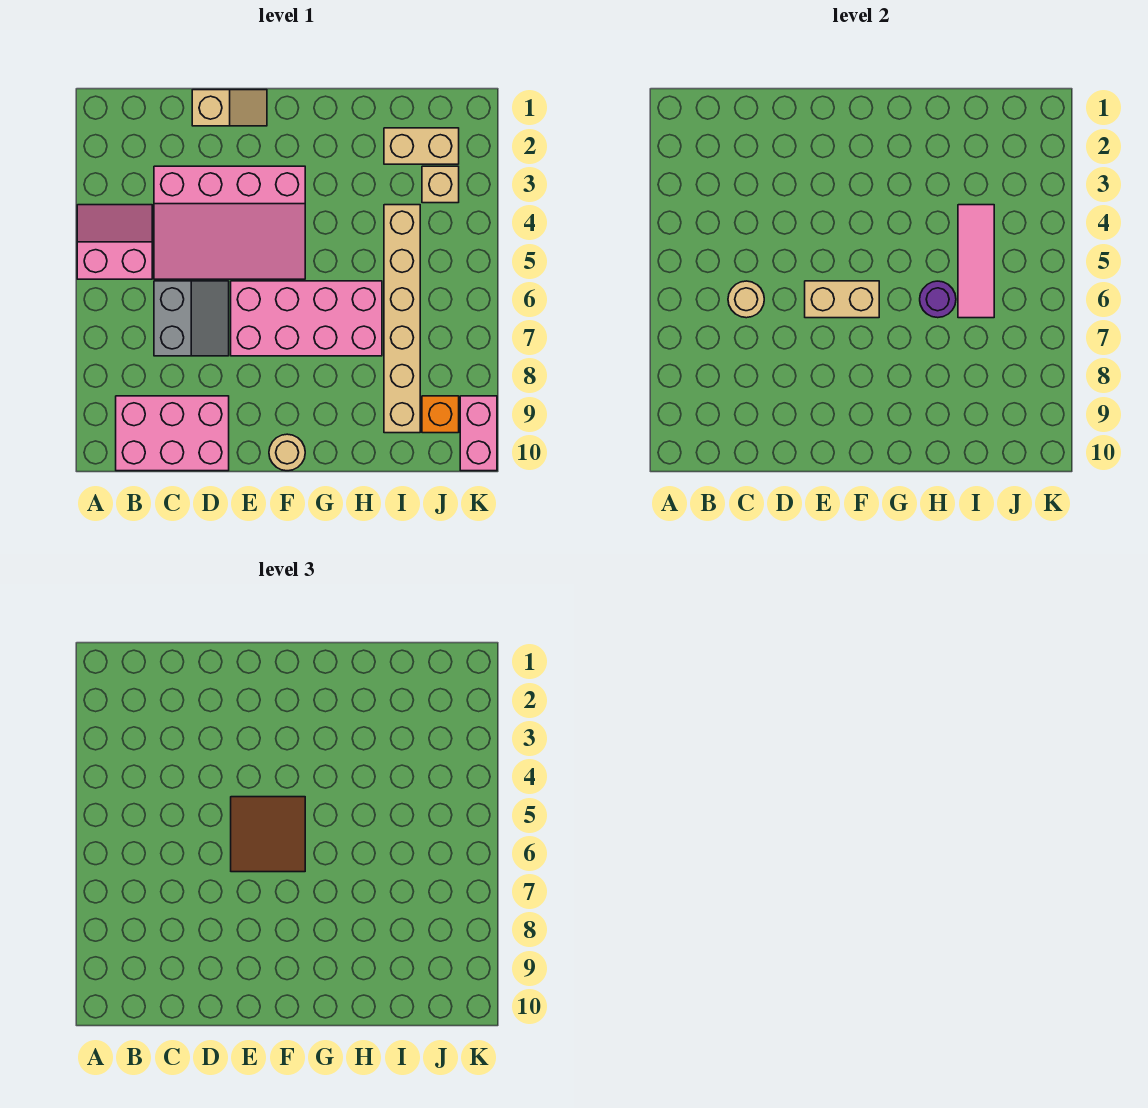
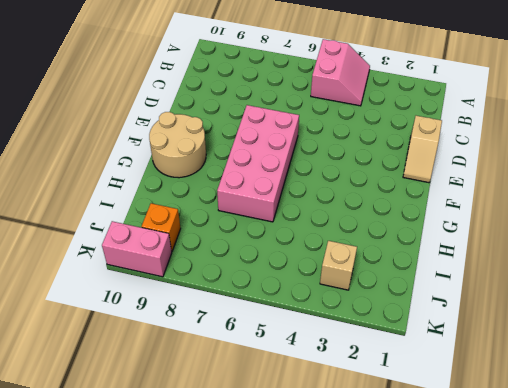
tan round brick F9:G10 level 1 -> tan round brick F10 level 1
none -> pink brick B9:D10 level 1
none -> pink slope C3:F5 level 1 top 3
none -> grey slope C6:D7 level 1 top C

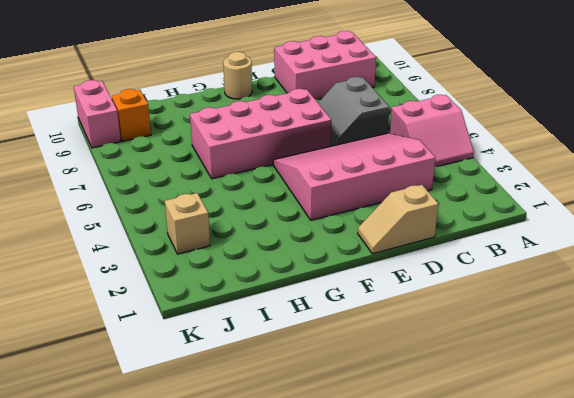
none -> tan brick I2:J2 level 1
none -> tan brick I4:I9 level 1
none -> tan round brick C6 level 2

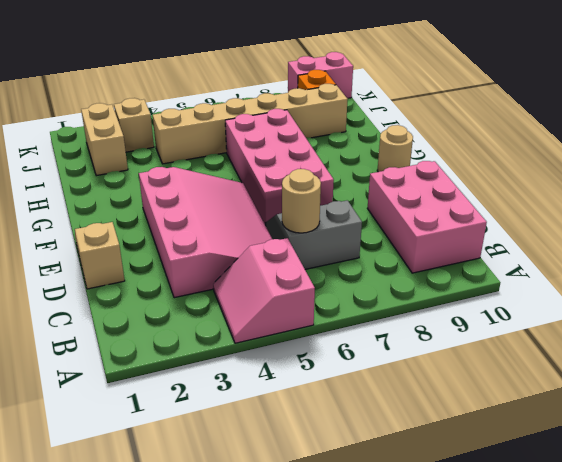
none -> tan brick E6:F6 level 2
none -> purple round brick H6 level 2
none -> pink tile I4:I6 level 2

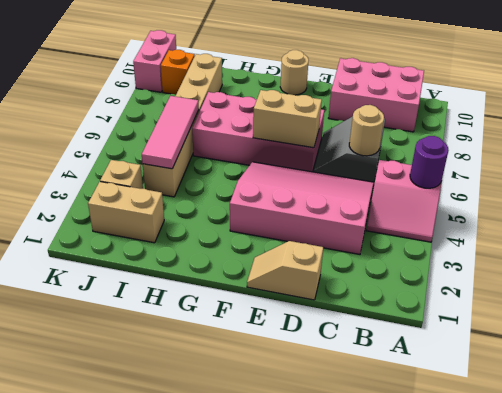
purple round brick A5 level 2 -> purple round brick H6 level 2
none -> brown tile E5:F6 level 3

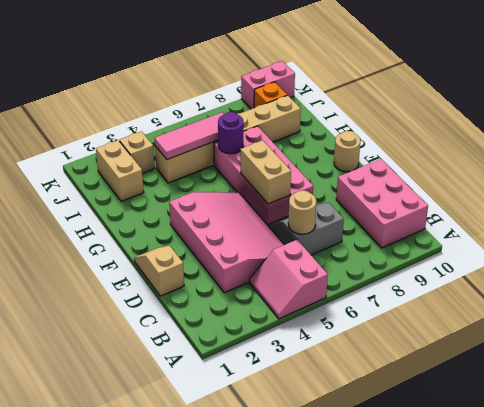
none -> brown tile E5:F6 level 3

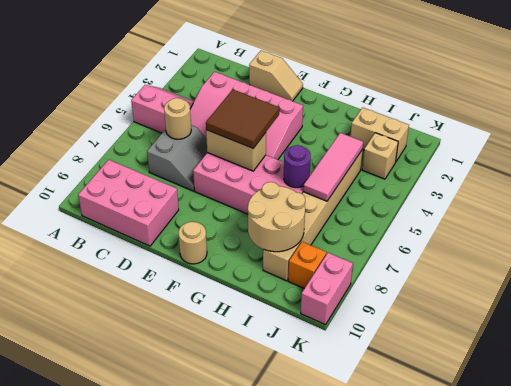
tan round brick H8:I9 level 2 -> none

